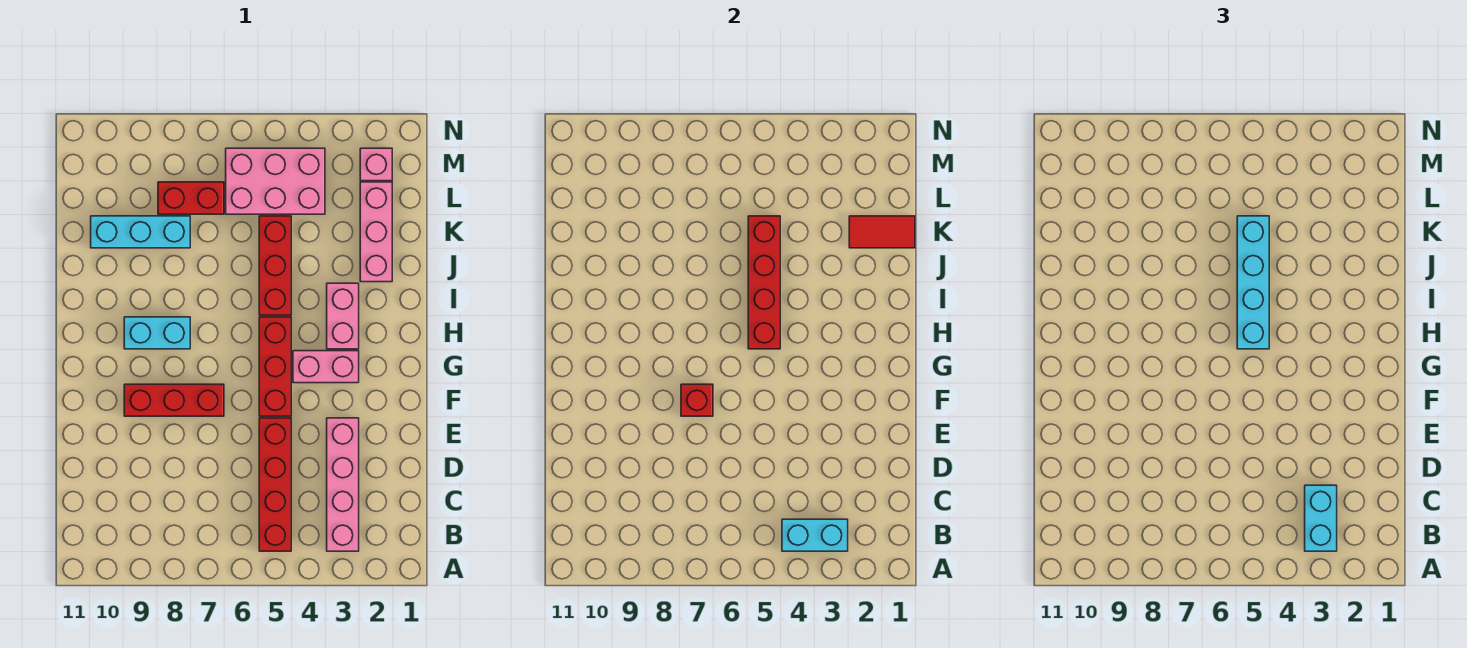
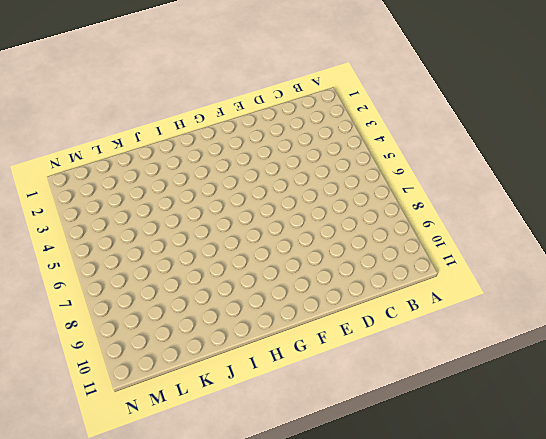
none -> pink brick B3:E3 level 1
none -> red brick B5:E5 level 1
none -> red brick F5:H5 level 1

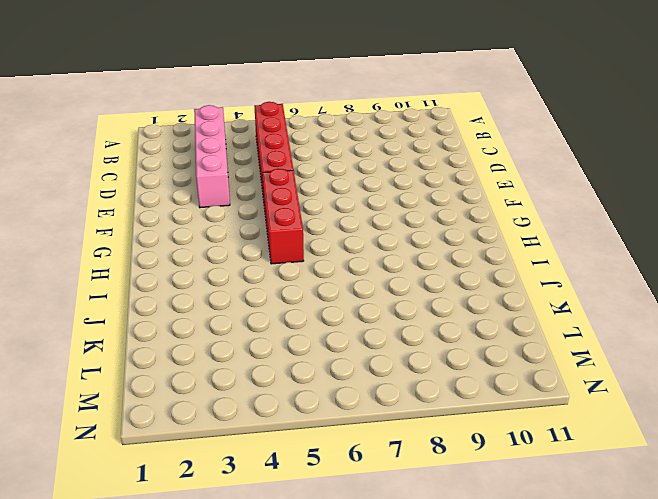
none -> red brick F7:F9 level 1
none -> pink brick G3:G4 level 1
none -> pink brick H3:I3 level 1

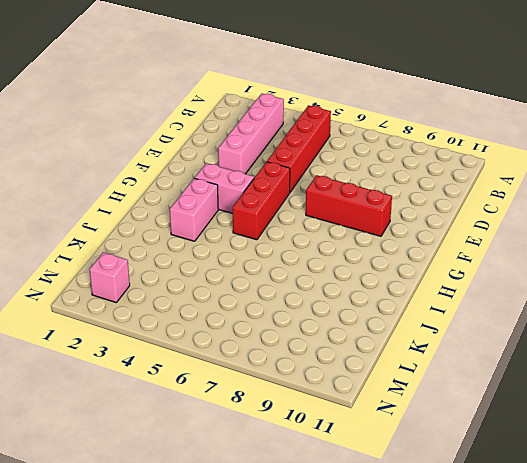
none -> cyan brick H8:H9 level 1
none -> red brick I5:K5 level 1
none -> pink brick J2:L2 level 1

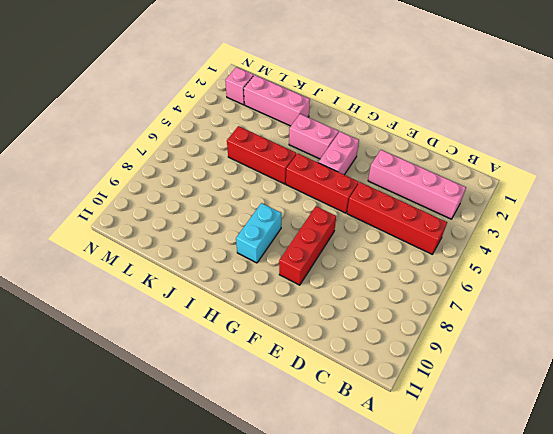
none -> cyan brick K8:K10 level 1
none -> pink brick L4:M6 level 1
none -> red brick L7:L8 level 1

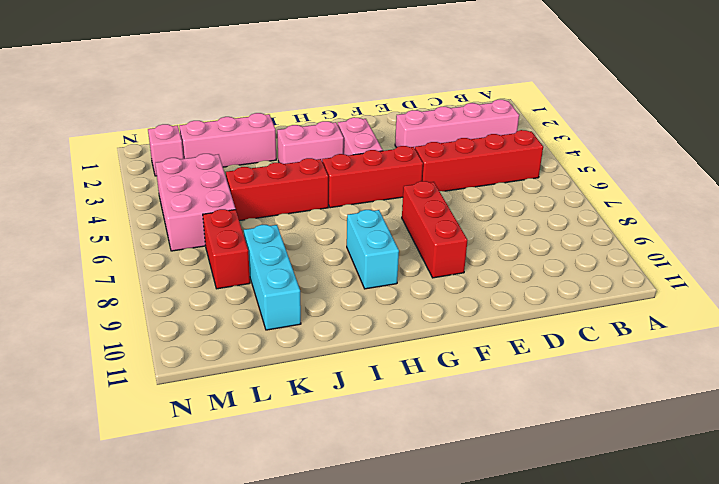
none -> cyan brick B3:B4 level 2
none -> red brick F7 level 2
none -> red brick H5:K5 level 2

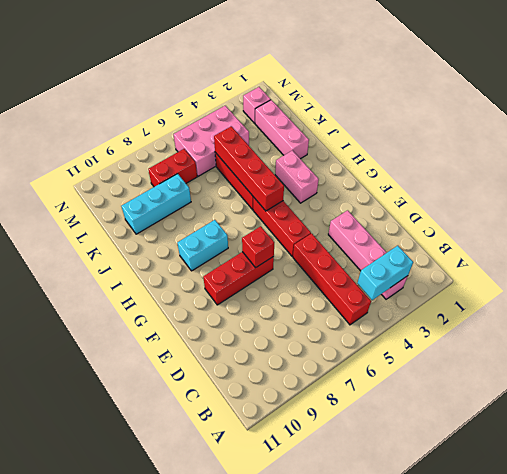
none -> pink brick G3:G4 level 1
none -> red tile K1:K2 level 2
none -> cyan brick B3:C3 level 3

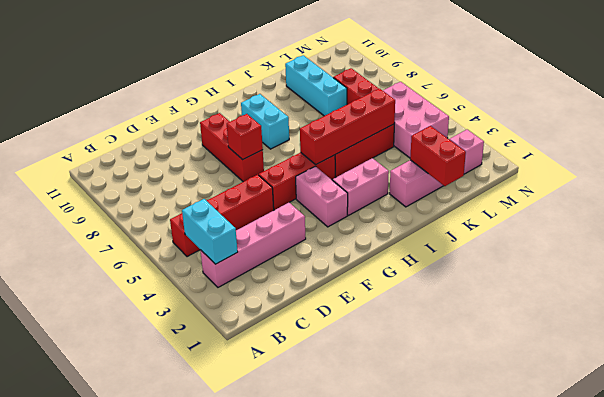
red brick K1:K2 level 2 -> red tile K1:K2 level 2
none -> cyan brick B3:C3 level 3
none -> cyan brick H5:K5 level 3

